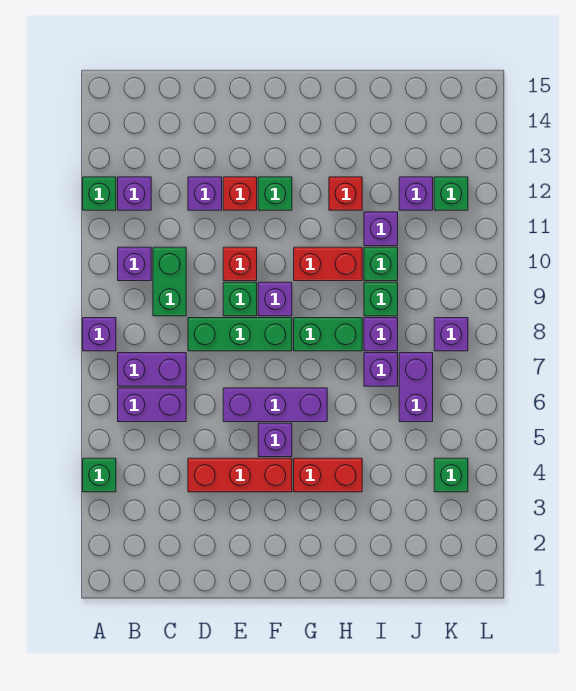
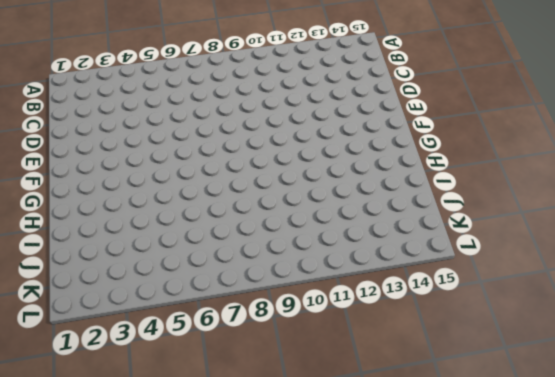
none -> green brick A4 level 1
none -> purple brick A8 level 1
none -> green brick A12 level 1
none -> purple brick B6:C6 level 1

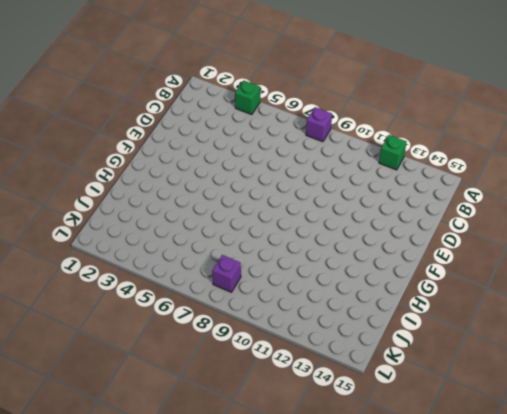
none -> purple brick B6:C6 level 1
none -> purple brick B7:C7 level 1
none -> purple brick B10 level 1
none -> purple brick B12 level 1

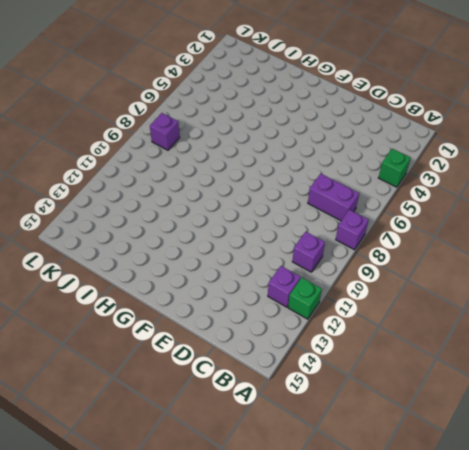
none -> purple brick B6:C6 level 1
none -> green brick C9:C10 level 1
none -> red brick D4:F4 level 1
none -> green brick D8:F8 level 1

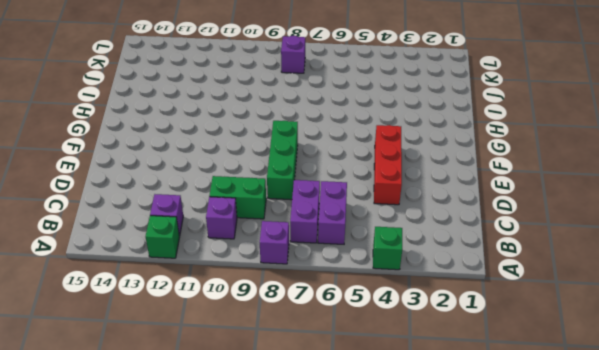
none -> purple brick D12 level 1
none -> purple brick E6:G6 level 1
none -> green brick E9 level 1
none -> red brick E10 level 1

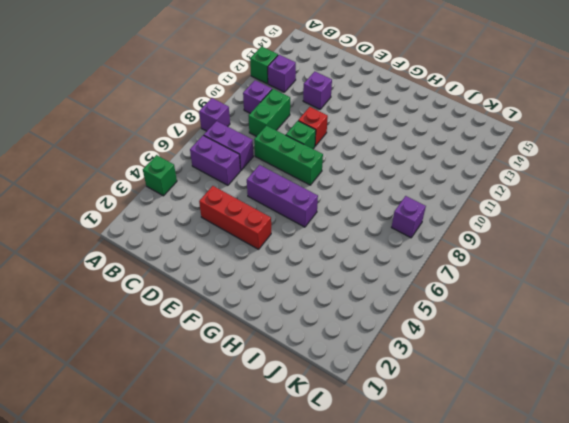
none -> red brick E12 level 1
none -> purple brick F5 level 1
none -> purple brick F9 level 1
none -> green brick F12 level 1

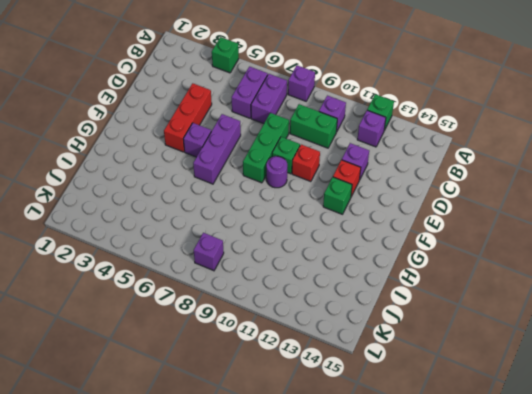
purple round brick F9 level 1 -> purple brick F9 level 1
none -> red brick G4:H4 level 1
none -> green brick G8:H8 level 1
none -> red brick G10:H10 level 1
none -> red brick H12 level 1

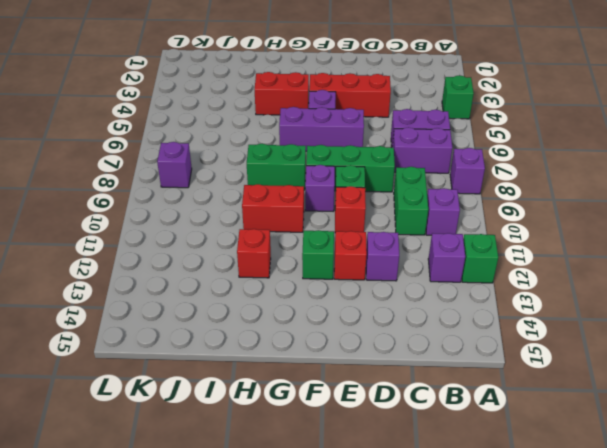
none -> purple brick I7 level 1
none -> purple brick I8 level 1
none -> green brick I9 level 1
none -> green brick I10 level 1

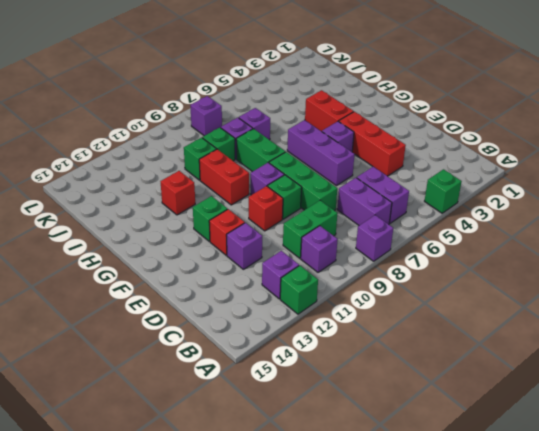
none -> purple brick I11 level 1
none -> purple brick J6:J7 level 1
none -> purple brick J12 level 1
none -> green brick K4 level 1

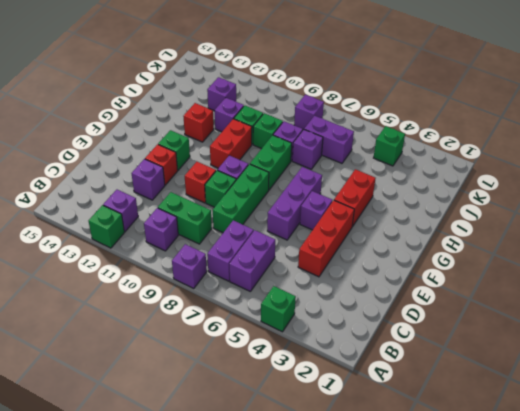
none -> green brick K12 level 1

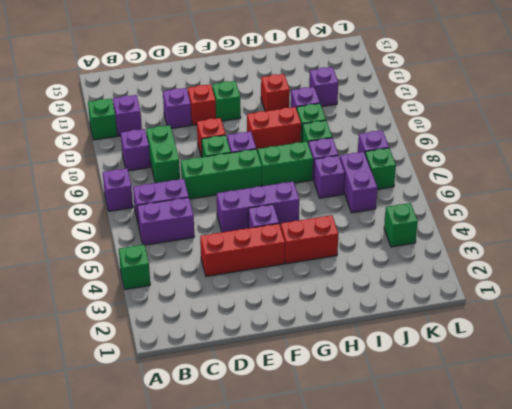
green brick K7 level 1 -> green brick K12 level 1

